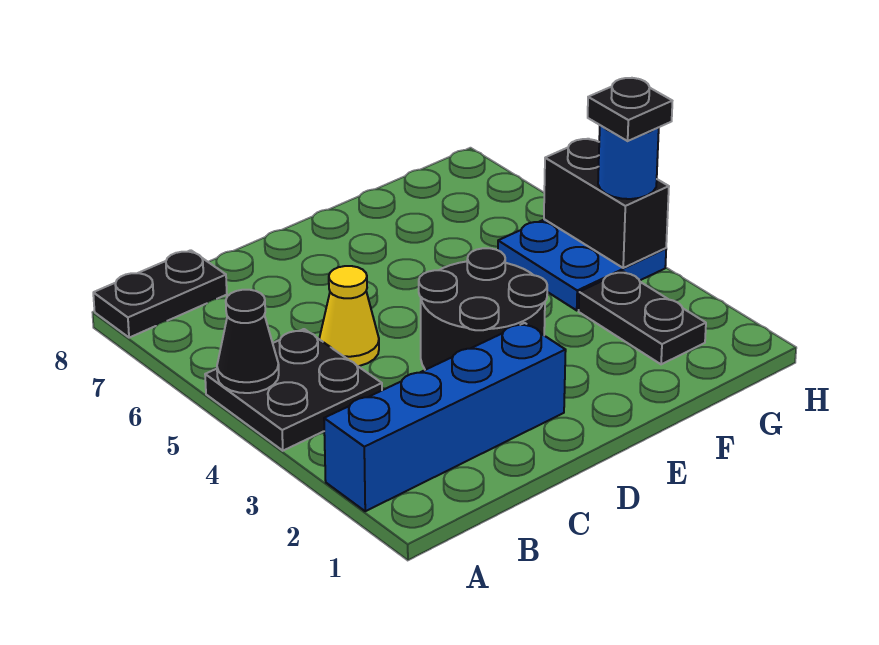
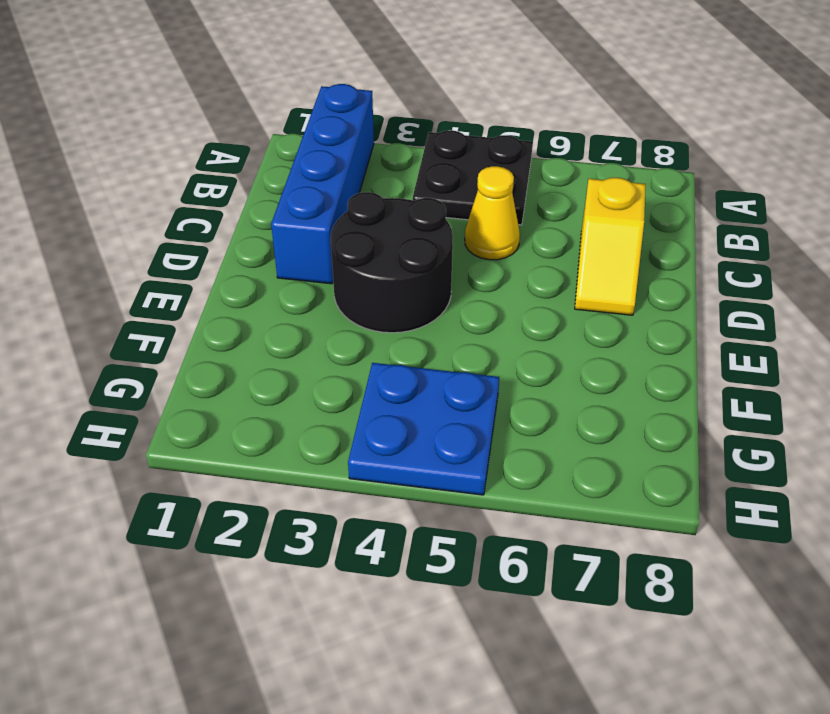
yellow slope C7:D7 level 1 top C -> none
none -> black plate A8:B8 level 1
none -> black plate G2:G3 level 1

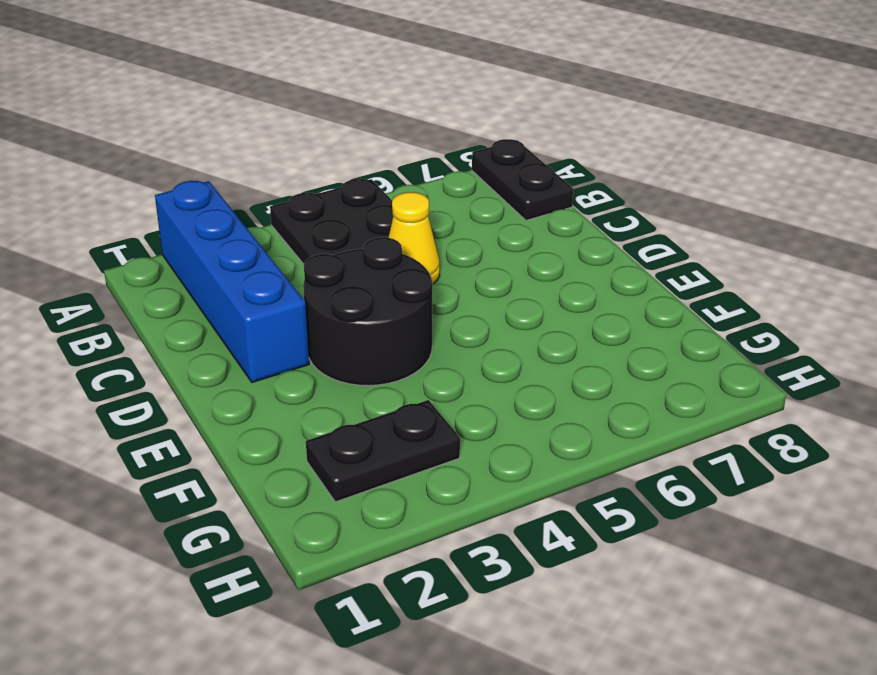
none -> blue plate G4:H5 level 1
none -> black cone A5 level 2

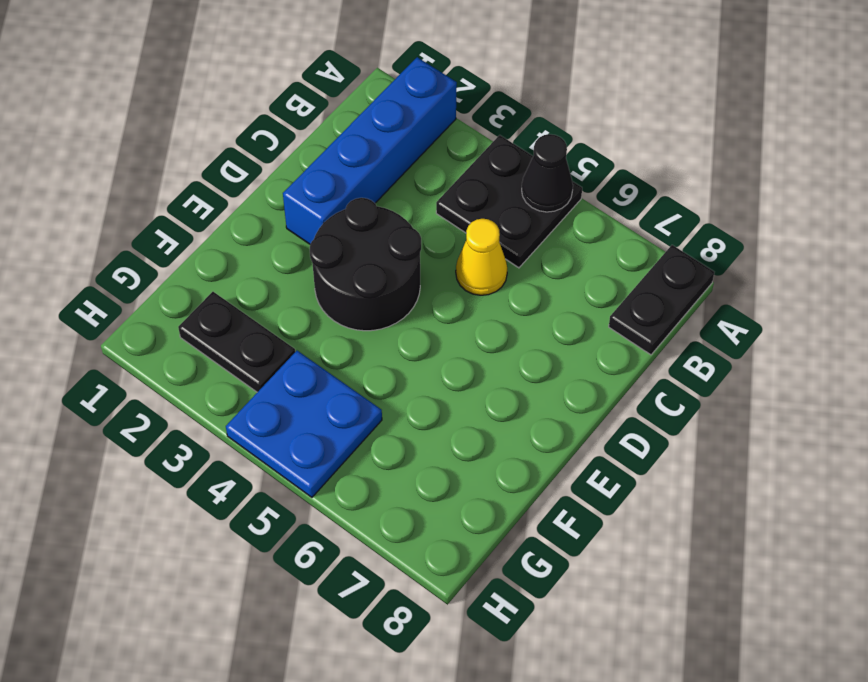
none -> black brick H4:H5 level 2
none -> blue round brick H4 level 3

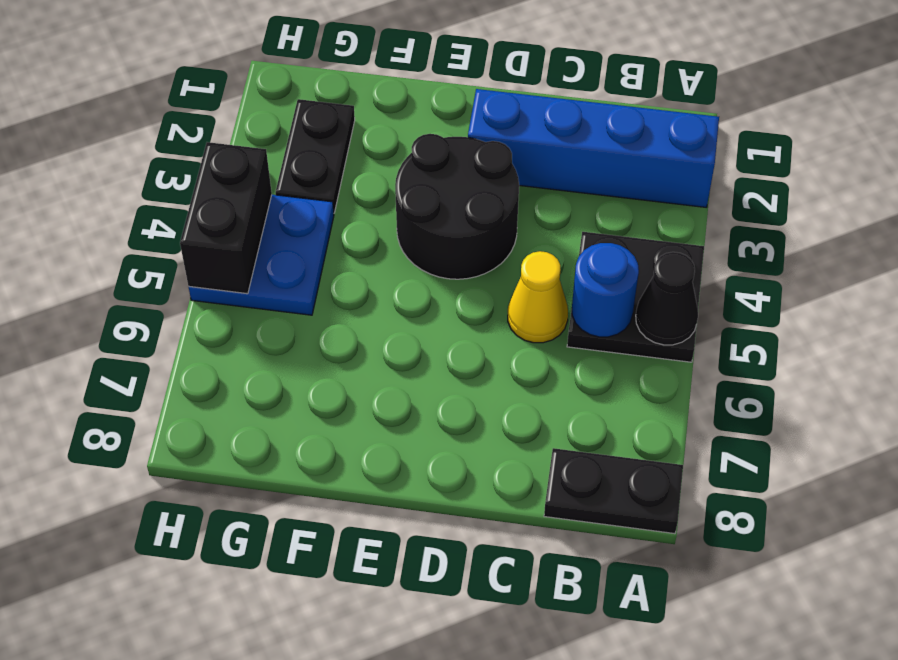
blue round brick B5 level 2 -> blue round brick H4 level 3
none -> black plate H4 level 4

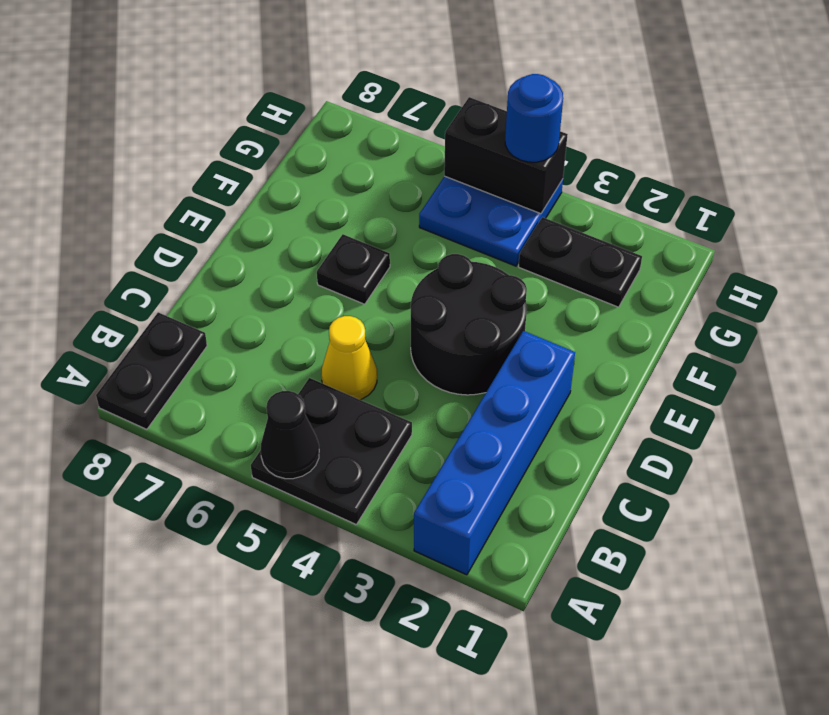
black plate E6 level 1 -> black plate H4 level 4

